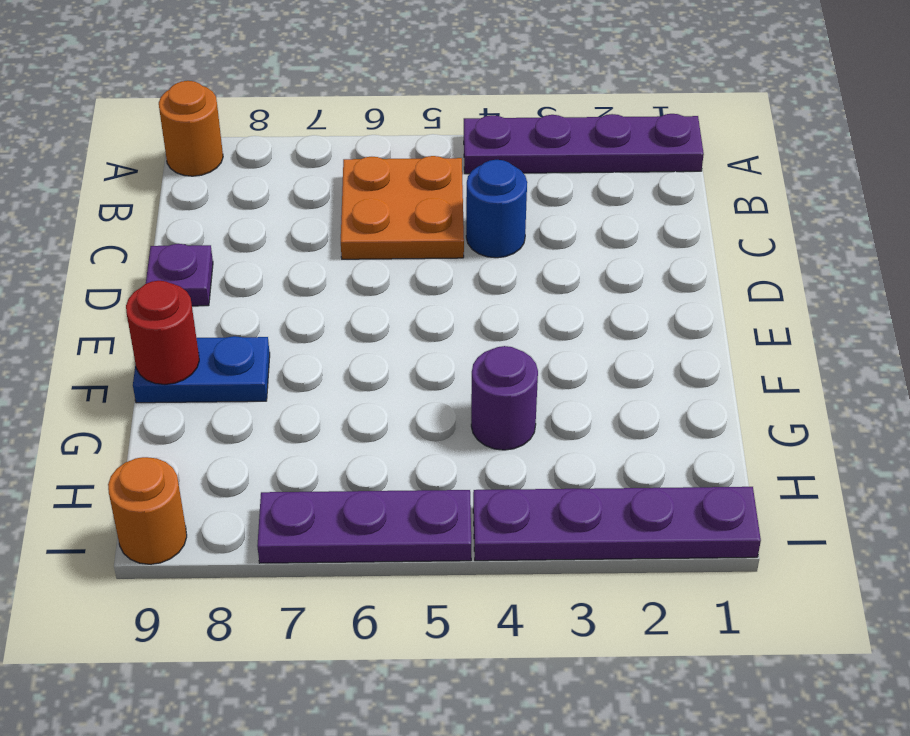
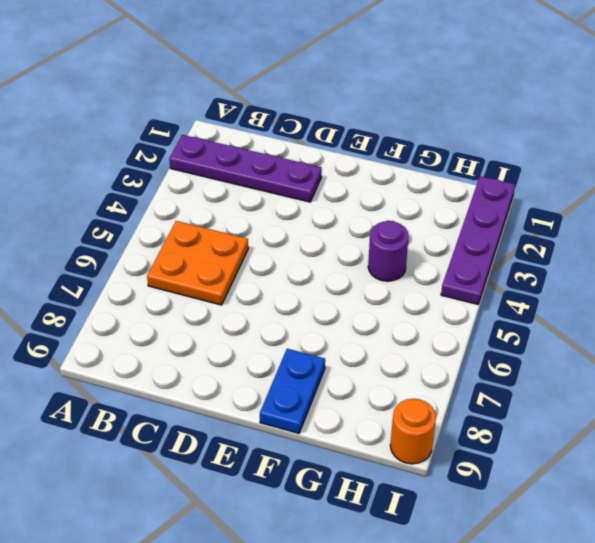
purple plate A2:D2 level 1 -> purple plate A1:A4 level 1
none -> orange round brick A9 level 1
none -> blue round brick C4 level 1

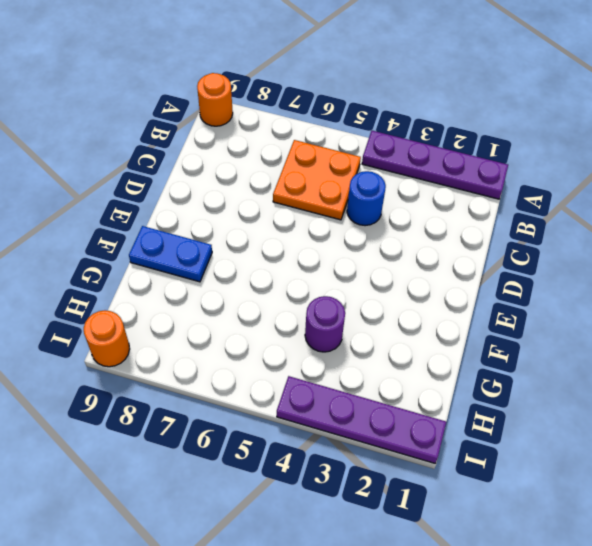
none -> purple plate D9 level 1
none -> purple plate I5:I7 level 1

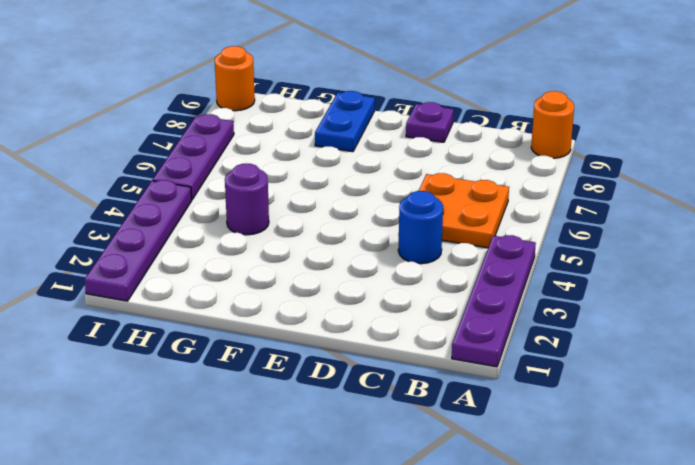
none -> red round brick F9 level 2

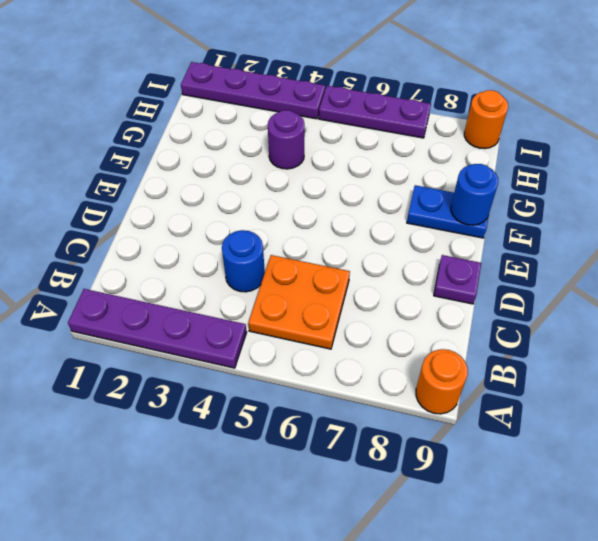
blue round brick F9 level 2 -> red round brick F9 level 2

